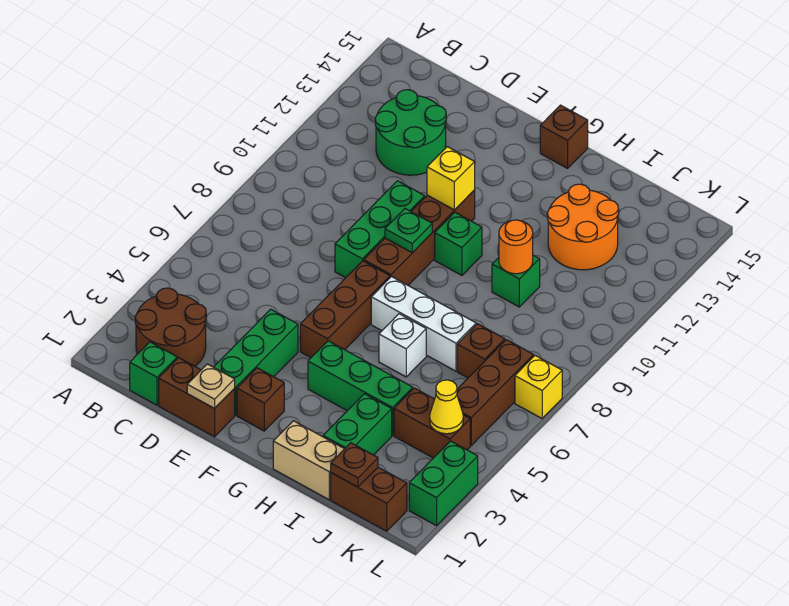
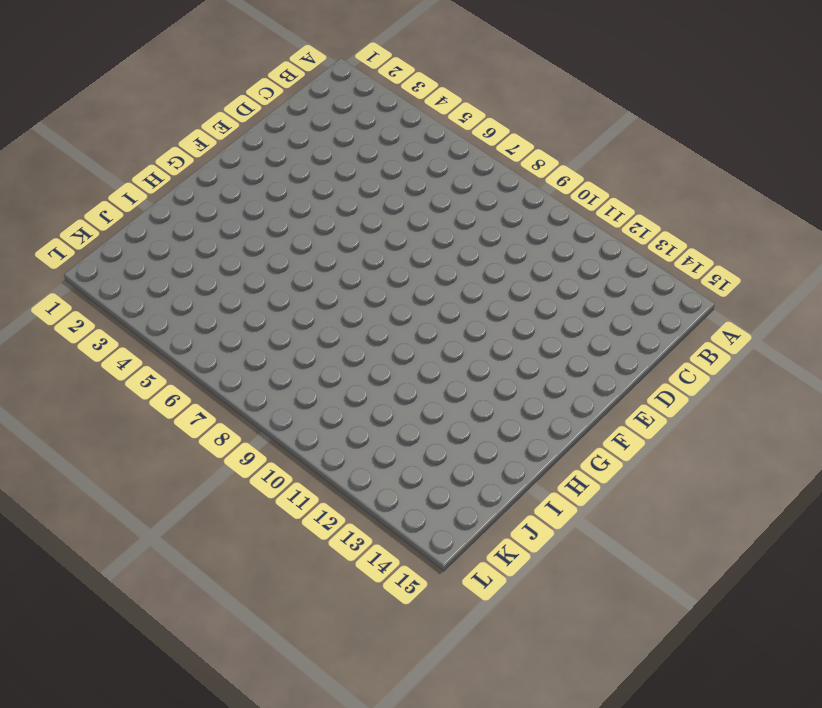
none -> brown round brick B2:C3 level 1
none -> green brick C1 level 1
none -> green round brick C12:D13 level 1
none -> brown brick D1:E1 level 1

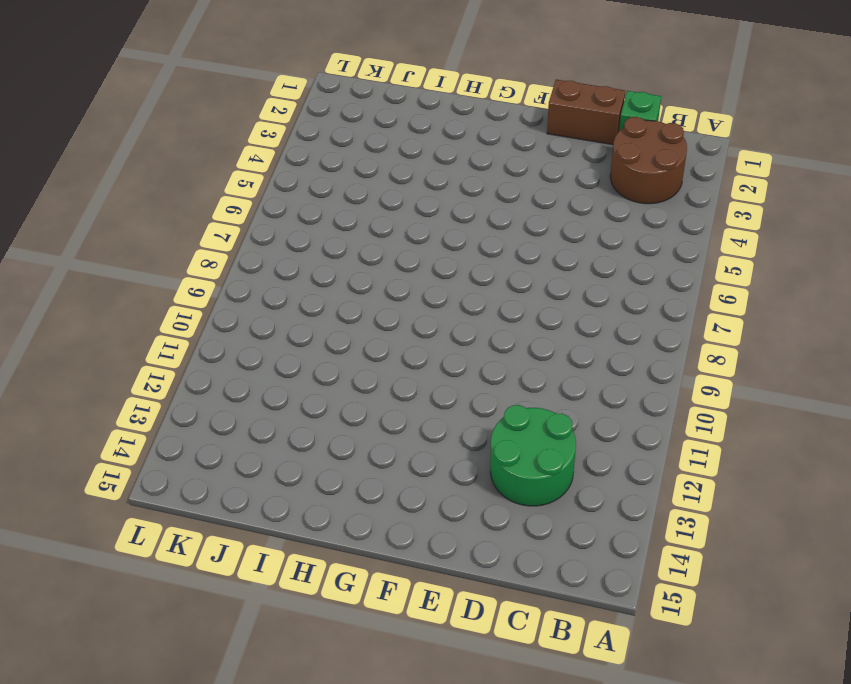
none -> green brick E2:E4 level 1
none -> green brick E8:E10 level 1
none -> brown brick F2 level 1
none -> brown brick F5:F7 level 1

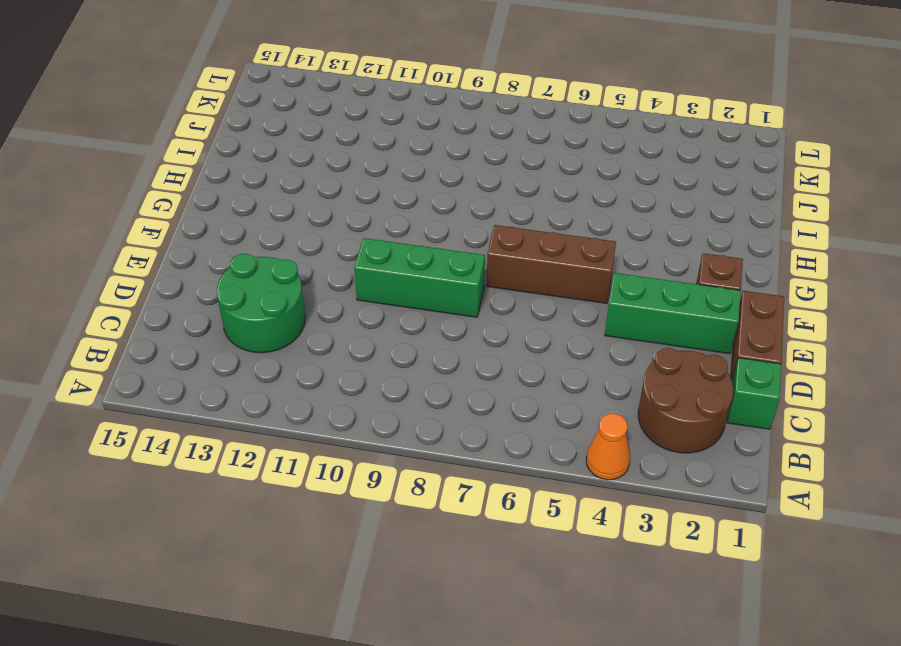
orange cone A4 level 1 -> none
none -> brown brick F8:F11 level 1
none -> green brick G4:I4 level 1
none -> white brick G7:I7 level 1
none -> green brick G10 level 1

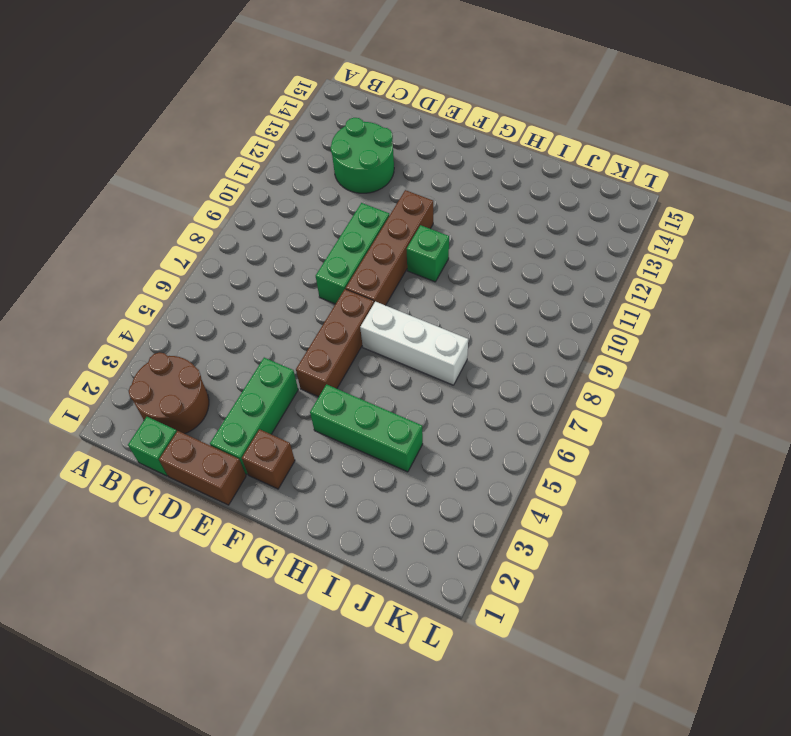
none -> brown brick G15 level 1
none -> tan brick H1:I1 level 1
none -> white brick H6 level 1
none -> green brick I2:I3 level 1

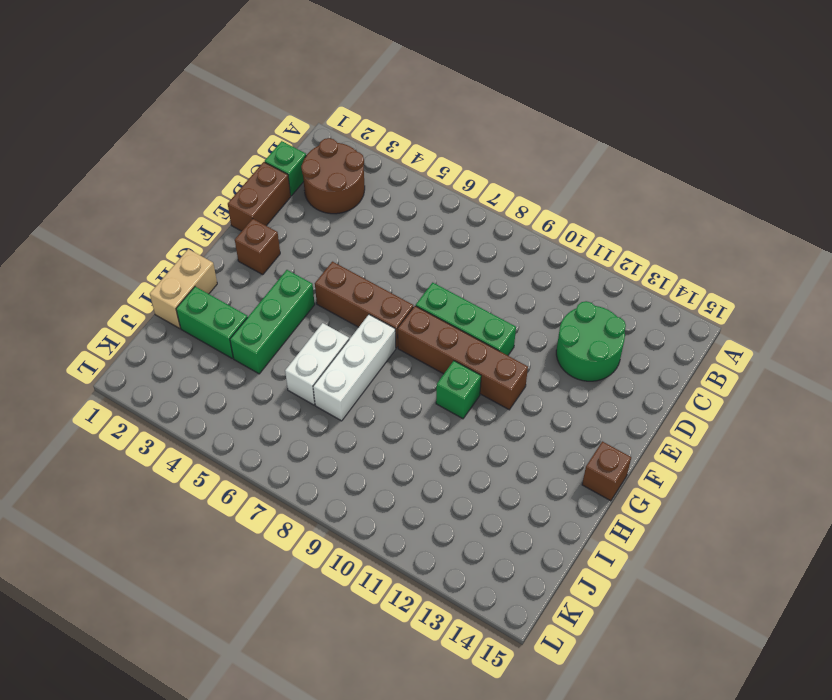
white brick H6:I6 level 1 -> white brick H6 level 1
none -> green brick E2:E4 level 1
none -> green brick I10 level 1
none -> orange round brick I12:J13 level 1
none -> brown brick J1:K1 level 1

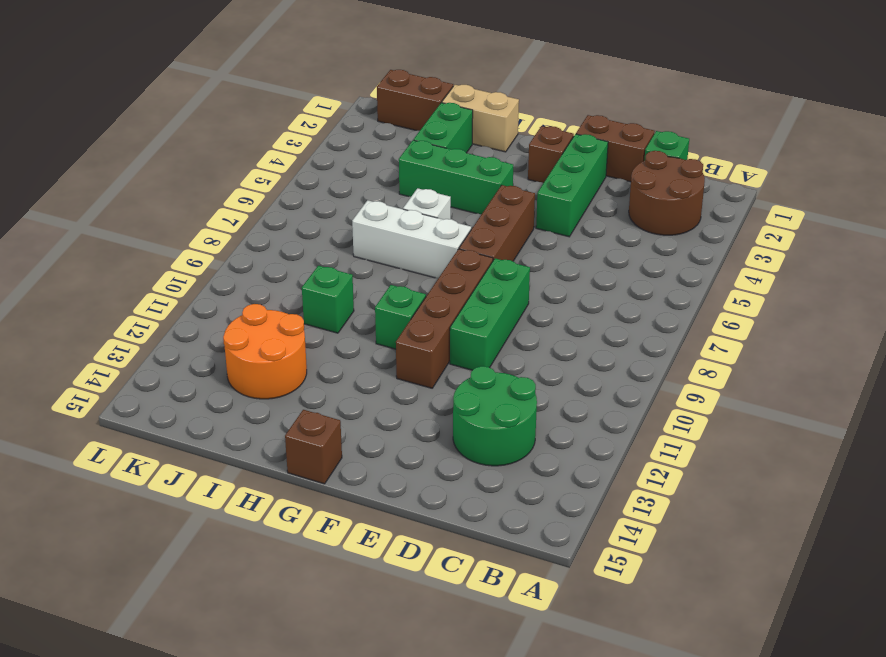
none -> brown brick J4:K4 level 1
none -> brown brick J7 level 1
none -> brown brick K5:K7 level 1
none -> green brick L2:L3 level 1

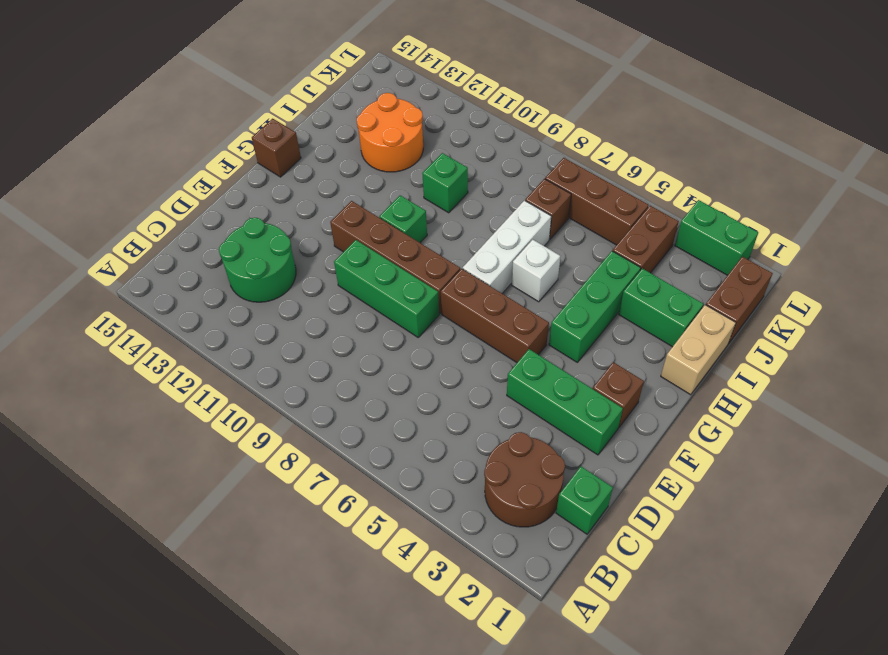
none -> brown brick D1:E1 level 1
none -> yellow brick L7 level 1
none -> tan plate E1 level 2
none -> green plate F9 level 2

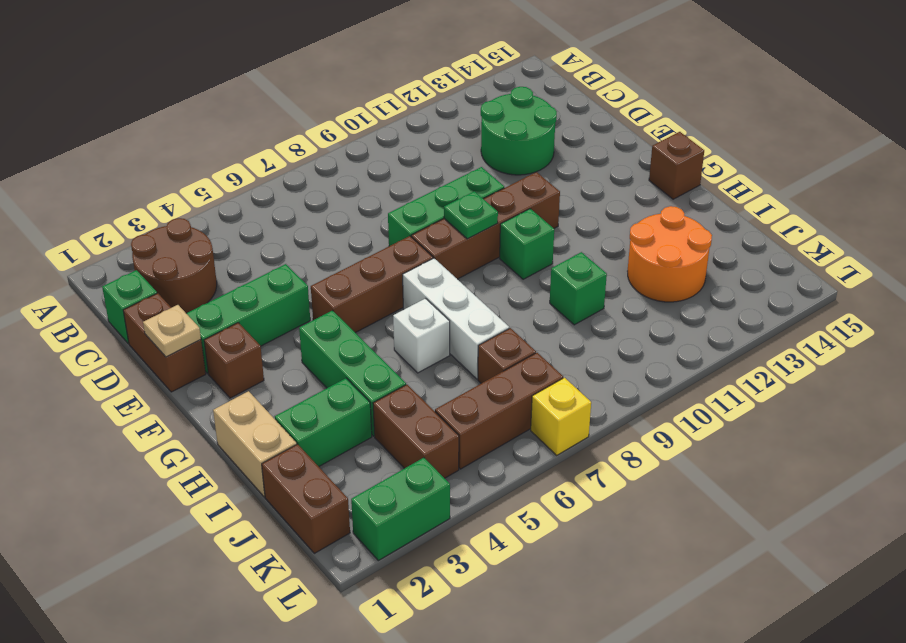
none -> yellow brick F11 level 2
none -> orange round brick I10 level 2
none -> brown plate J1 level 2
none -> yellow cone K4 level 2

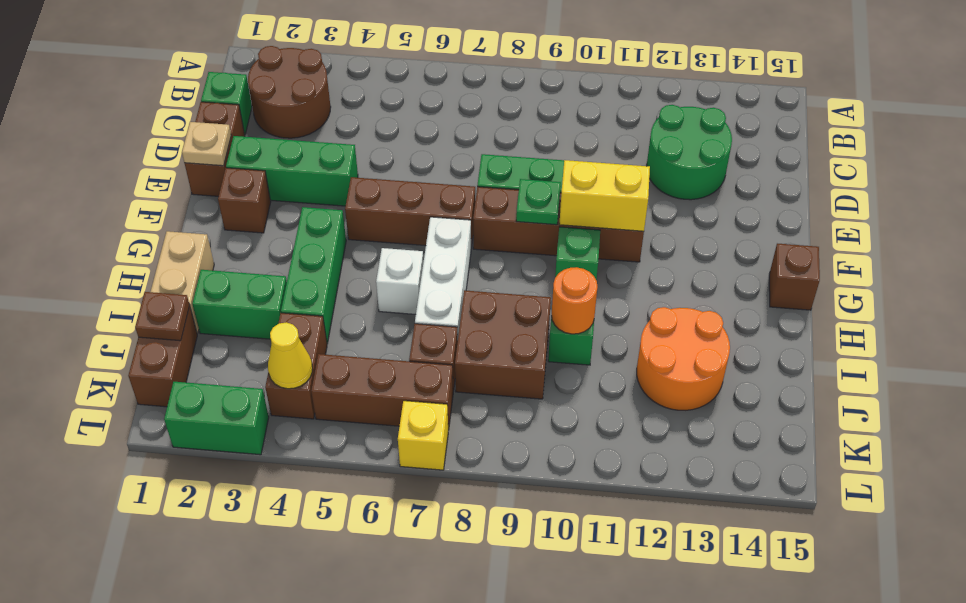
yellow brick F10:F11 level 2 -> yellow brick F11 level 2
brown brick I8:J9 level 1 -> none

